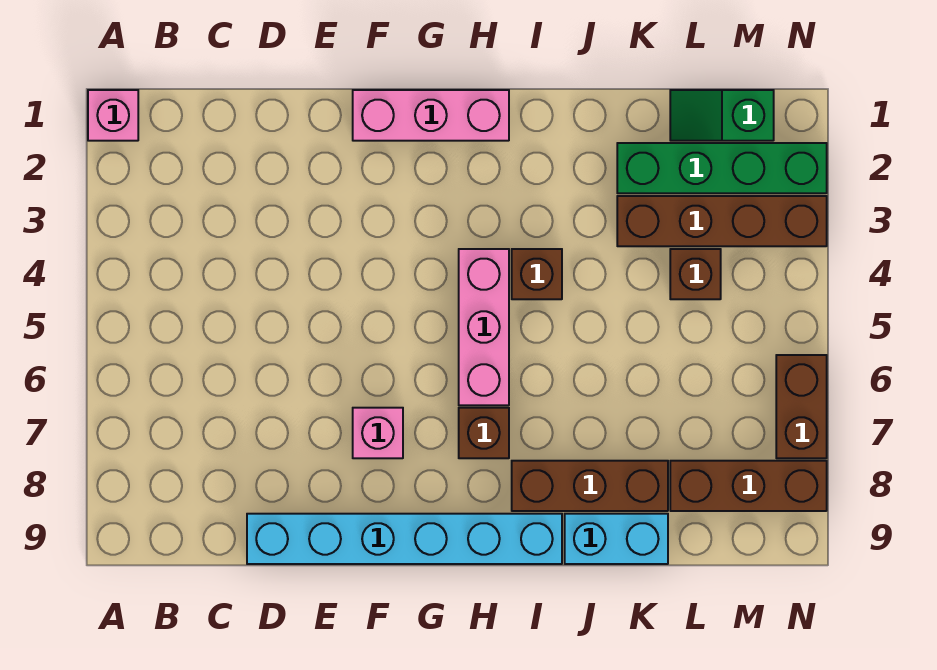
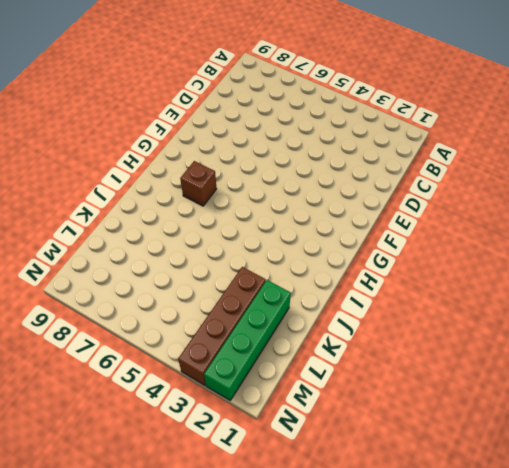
none -> pink brick A1 level 1
none -> cyan brick D9:I9 level 1
none -> pink brick F1:H1 level 1

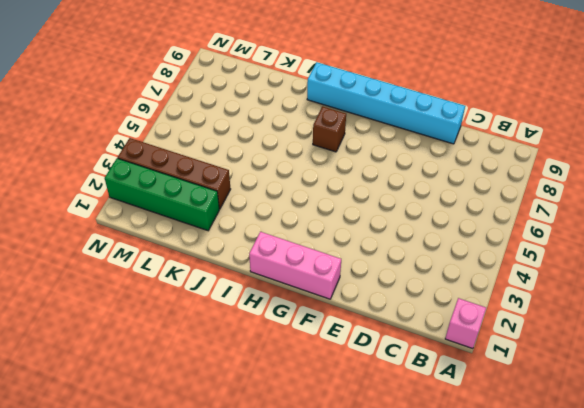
none -> pink brick F7 level 1
none -> pink brick H4:H6 level 1
none -> brown brick I4 level 1

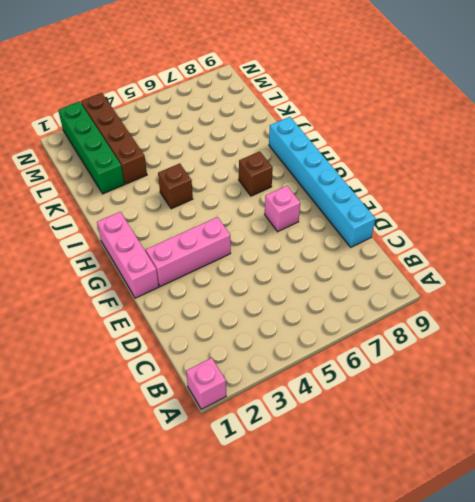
pink brick F2:F4 level 1 -> pink brick H4:H6 level 1
none -> brown brick I8:K8 level 1
none -> cyan brick J9:K9 level 1
none -> green slope L1:M1 level 1 top M

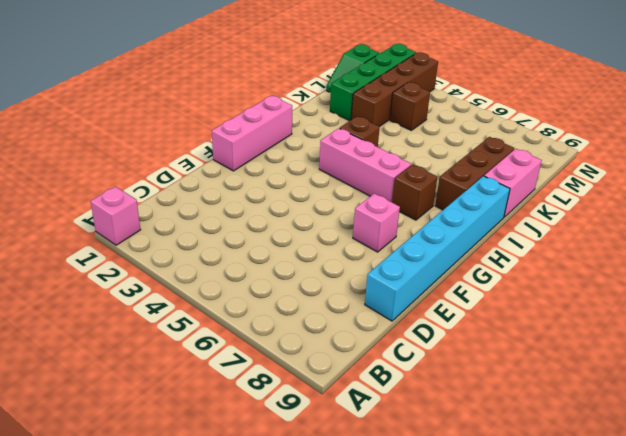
pink brick J9:K9 level 1 -> cyan brick J9:K9 level 1
none -> brown brick L8:N8 level 1
none -> brown brick N6:N7 level 1

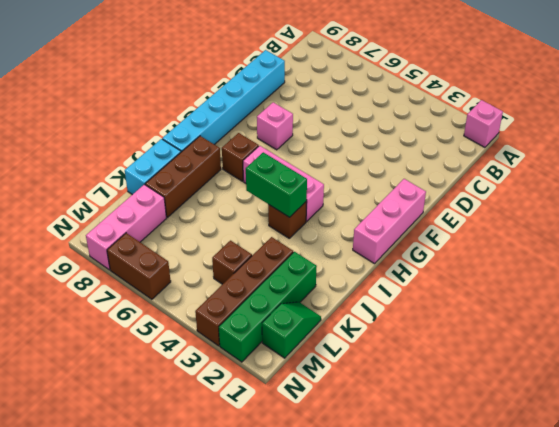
green brick I4:I5 level 2 -> none
pink brick L8:N8 level 1 -> brown brick L8:N8 level 1

